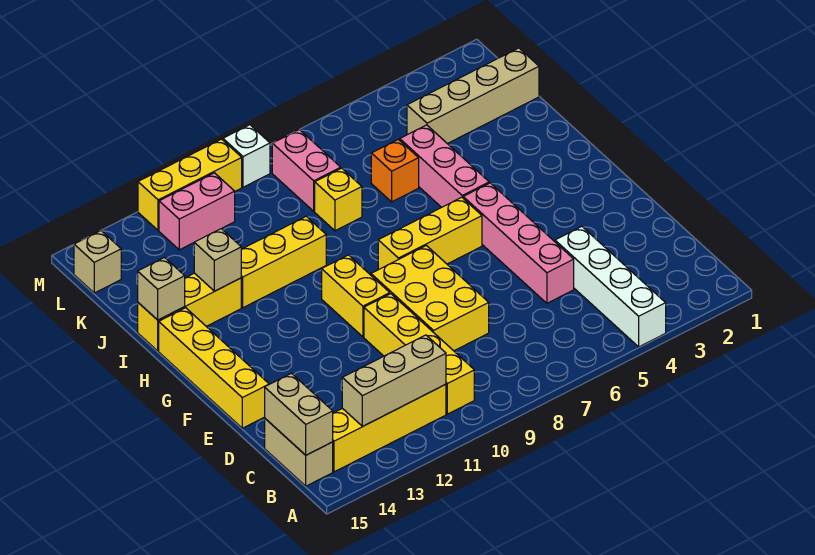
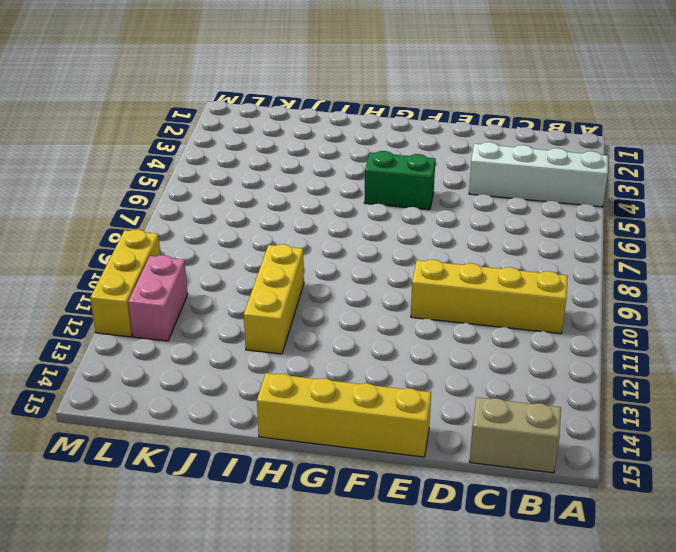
green brick F5:G5 level 1 -> pink brick D5:G5 level 1
none -> yellow brick B11:B14 level 1
none -> yellow brick D8:F9 level 1
none -> yellow brick F10:G10 level 1

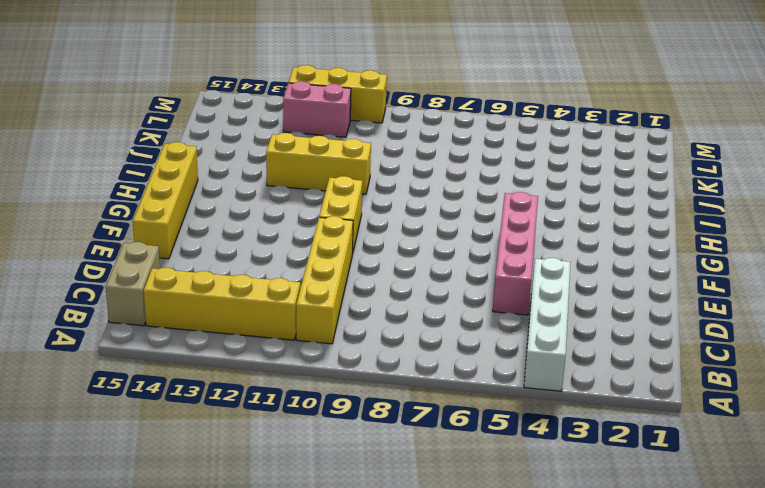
none -> yellow brick D8:F9 level 1
none -> yellow brick G6:G8 level 1
none -> pink brick H5:J5 level 1

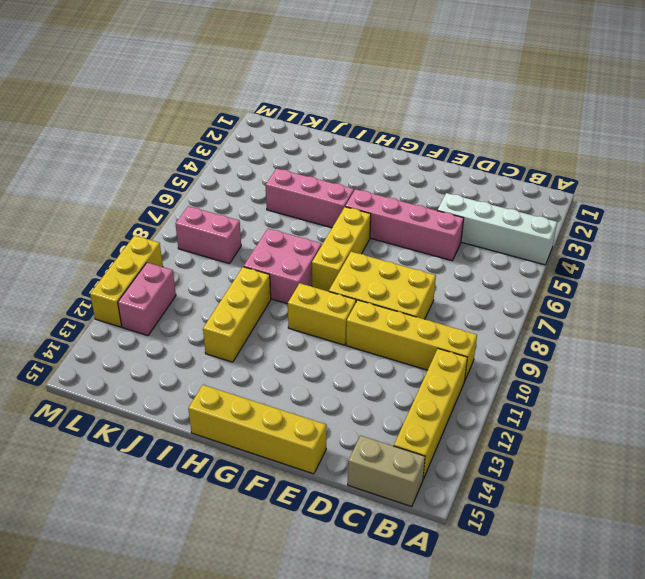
pink brick H8:I9 level 1 -> none
none -> yellow brick I13:I15 level 1
none -> orange brick J6 level 1
none -> yellow brick J8 level 1

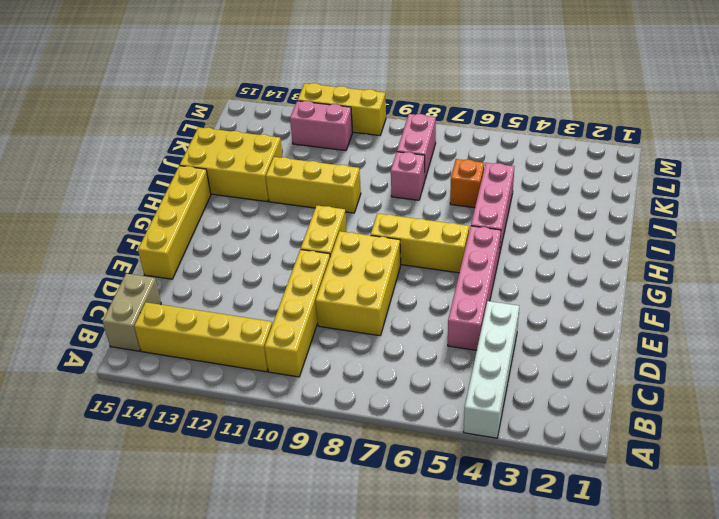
yellow brick I13:J15 level 1 -> yellow brick I13:I15 level 1
pink brick J8 level 1 -> yellow brick J8 level 1
none -> tan brick K1:K4 level 1
none -> tan brick L15 level 1
none -> white brick M9 level 1

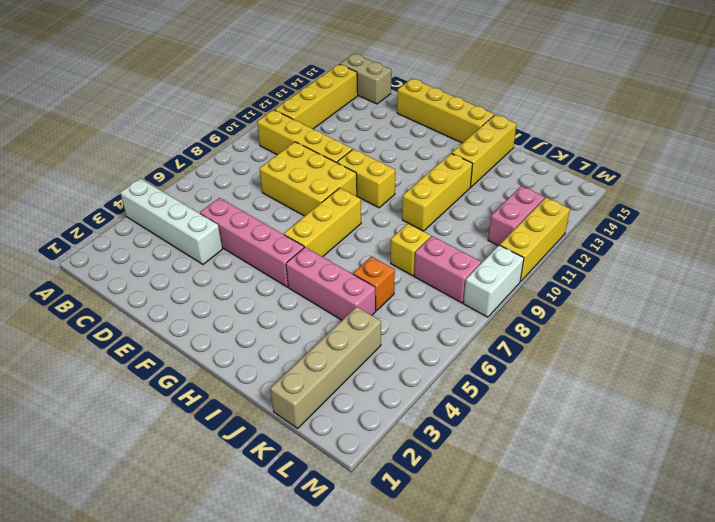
white brick M8:M9 level 1 -> white brick M9 level 1
none -> tan brick L15 level 1
none -> tan brick B11:B13 level 2
none -> tan brick B15:C15 level 2

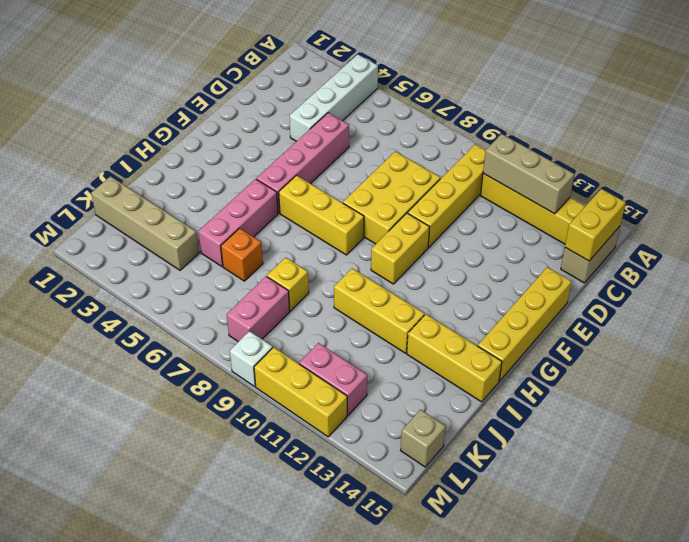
yellow brick B15:C15 level 2 -> tan brick B15:C15 level 2
none -> tan brick I13 level 2
none -> tan brick I15 level 2

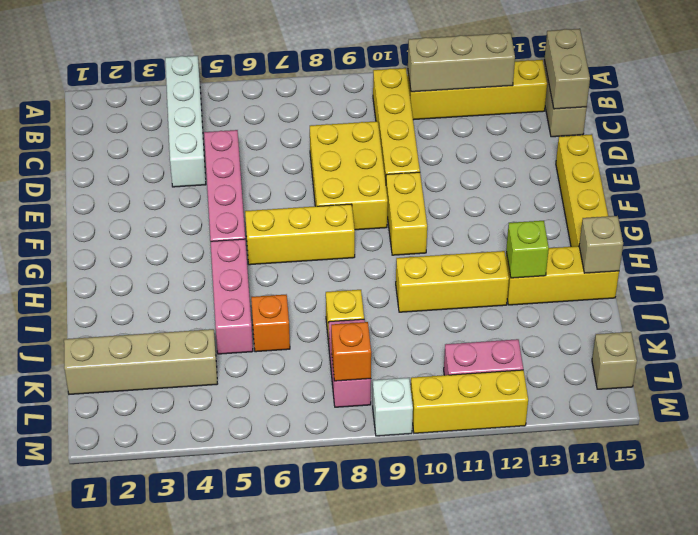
lime brick I13 level 2 -> tan brick I13 level 2
orange brick L8 level 2 -> none

